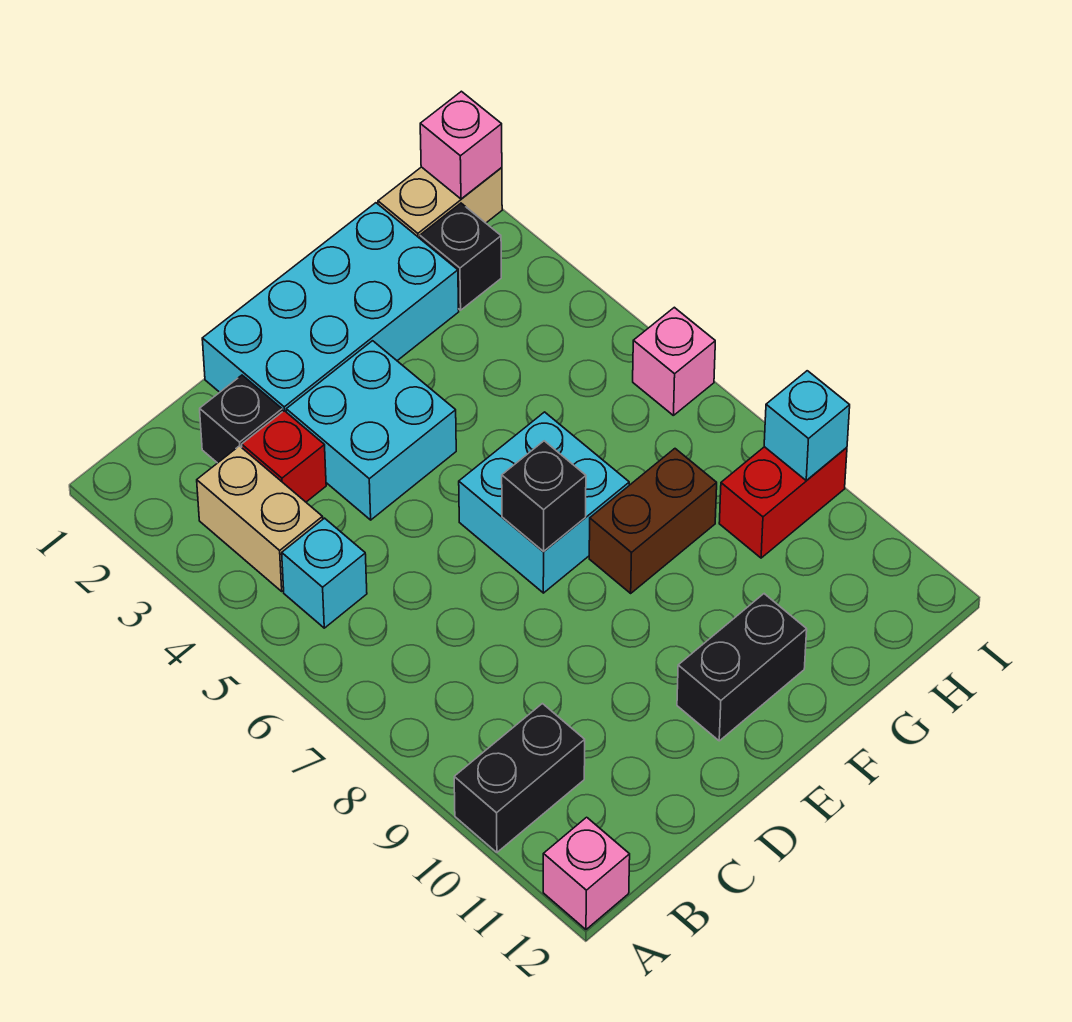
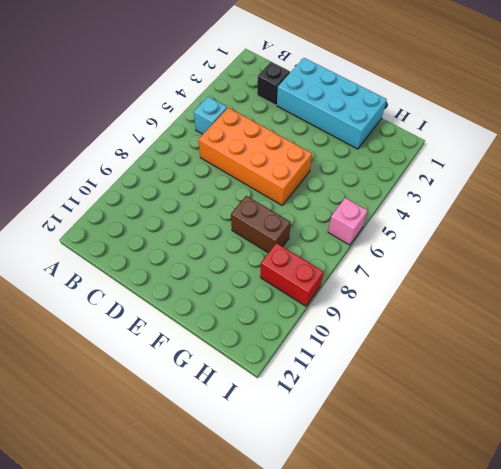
orange brick C5:F6 level 1 -> cyan brick E6:F7 level 1
none -> black brick A10:B10 level 1
none -> pink brick A12 level 1
none -> tan brick B3:B4 level 1

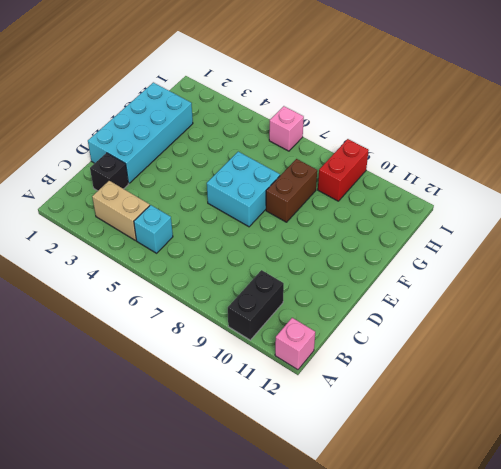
none -> red brick C3 level 1
none -> cyan brick D3:E4 level 1
none -> black brick E11:F11 level 1

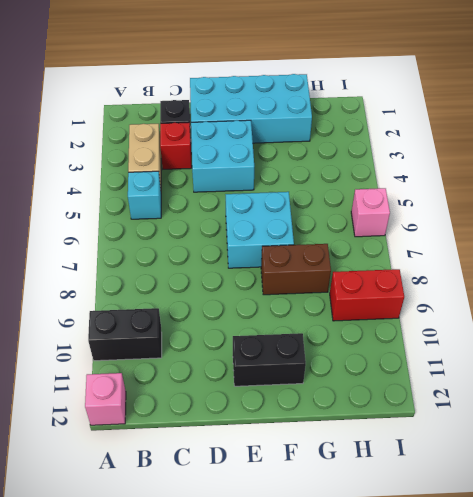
none -> tan brick H1:I1 level 1
none -> black brick H2 level 1
none -> black brick E7 level 2

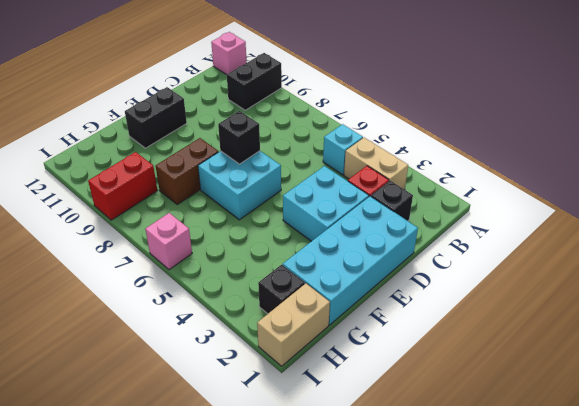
none -> pink brick I1 level 2
none -> cyan brick I9 level 2

